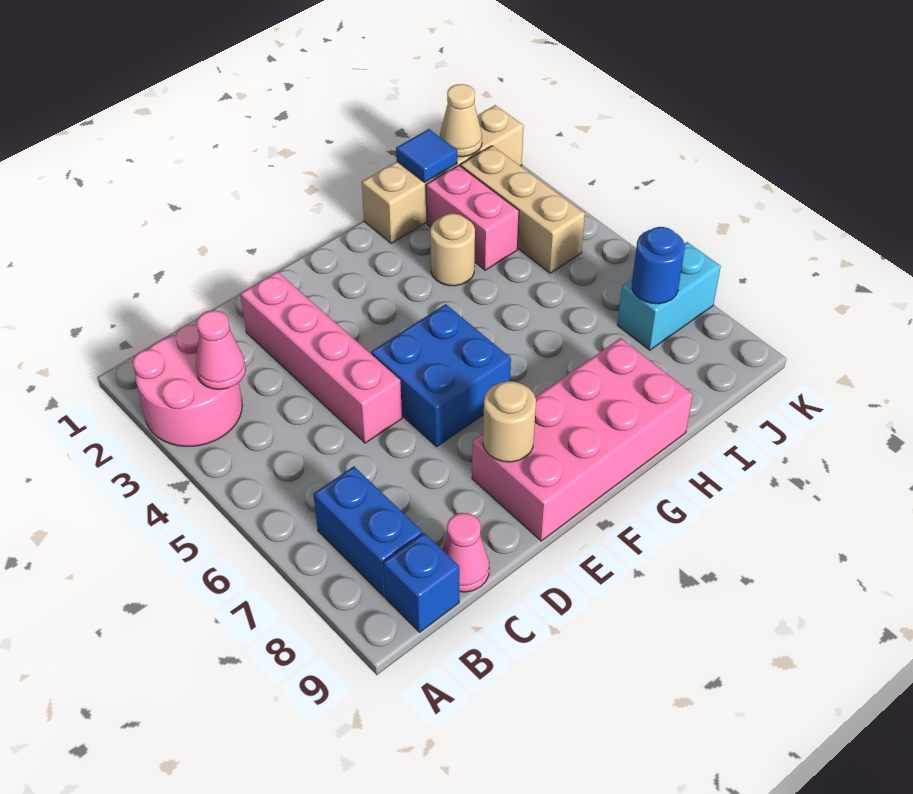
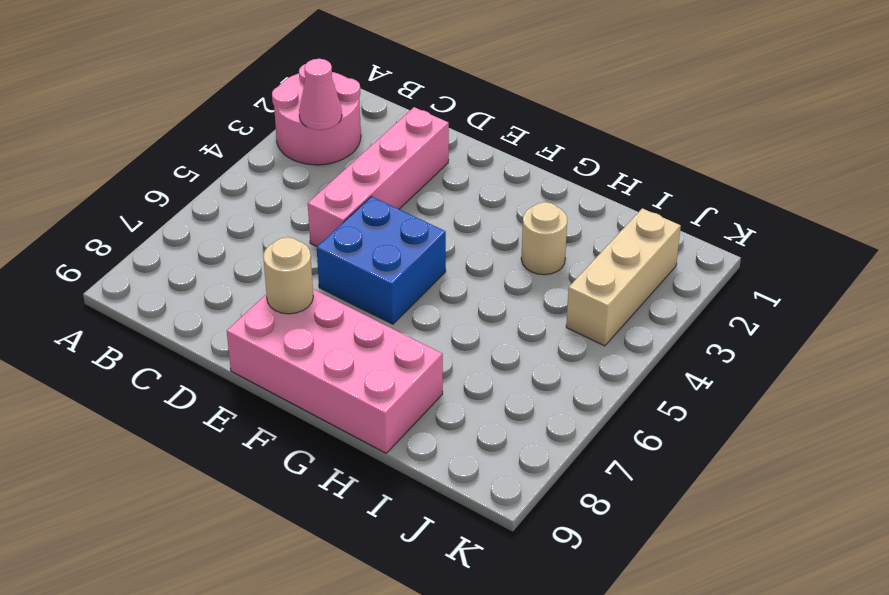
none -> blue brick B7:B8 level 1
none -> blue brick B9 level 1
none -> pink cone C9 level 1

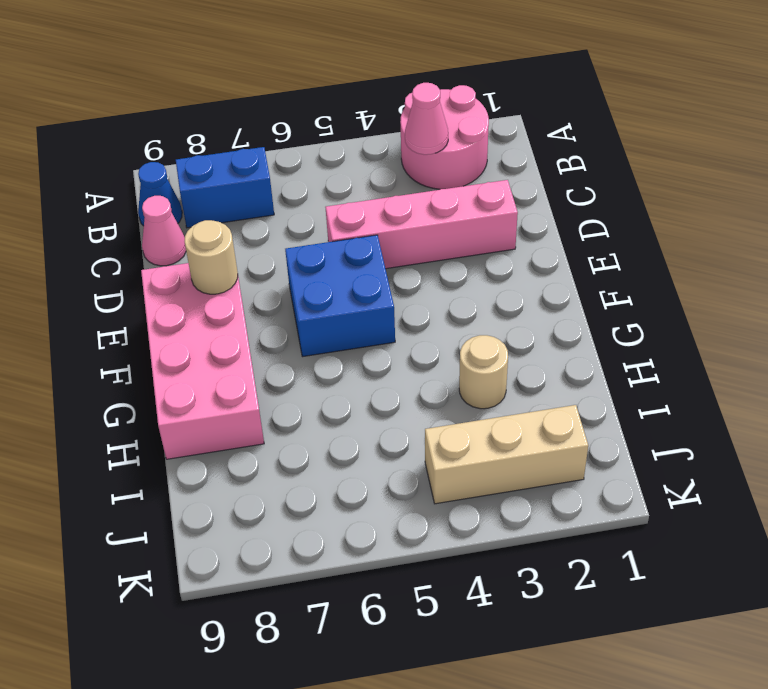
blue cone B9 level 1 -> blue brick B9 level 1
none -> tan brick H1:K1 level 1
none -> pink brick I2:I3 level 1
none -> cyan brick J7:K7 level 1

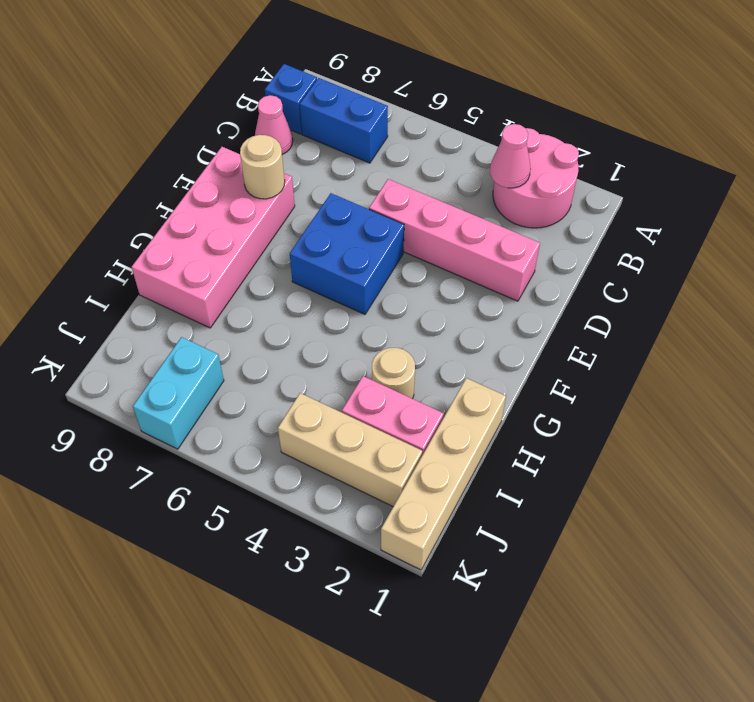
none -> blue tile I1 level 2
none -> tan cone J1 level 2
none -> blue round brick J7 level 2

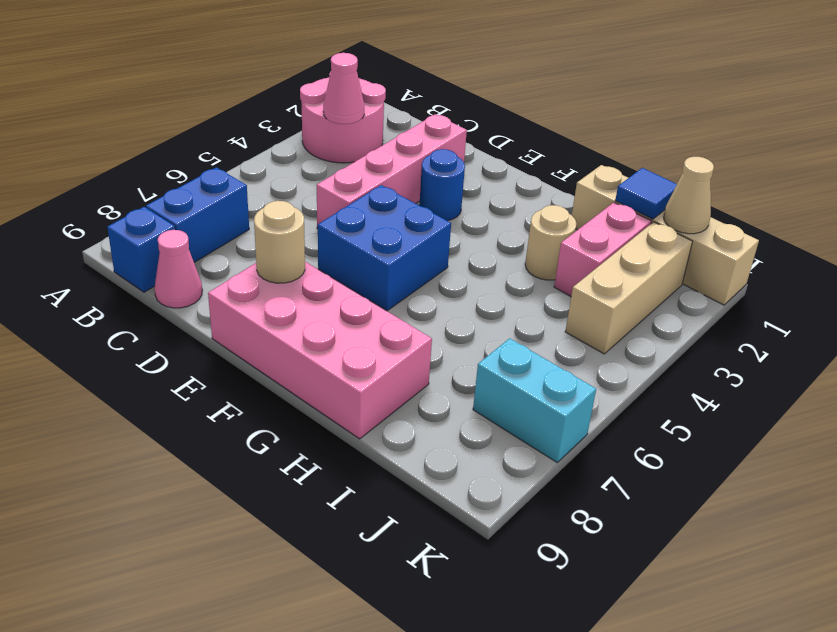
blue round brick E3 level 1 -> blue round brick J7 level 2

